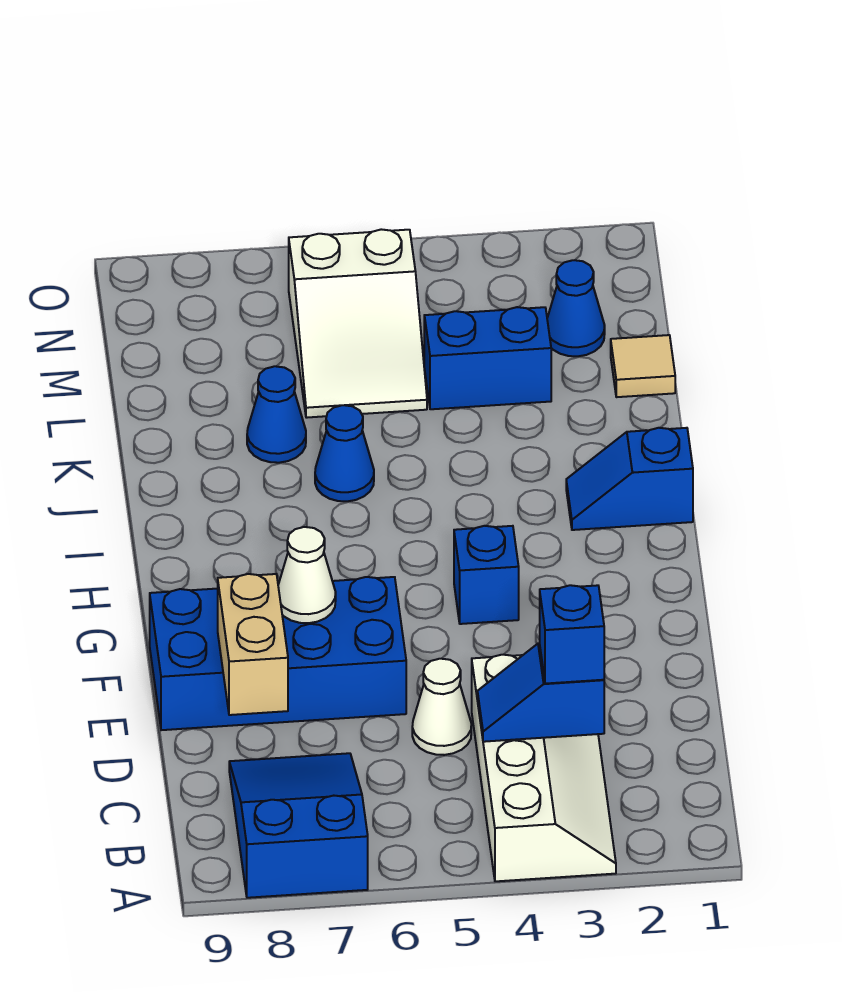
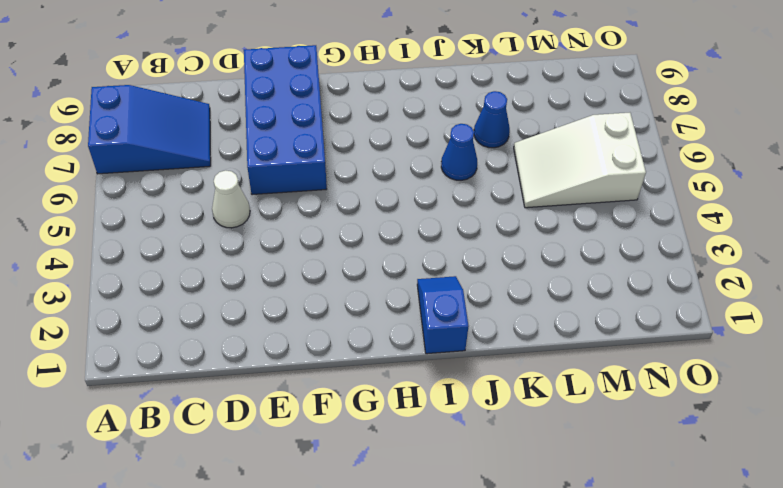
none -> white slope A3:D4 level 1 top 4
none -> blue brick G4 level 1
none -> tan tile L1 level 1

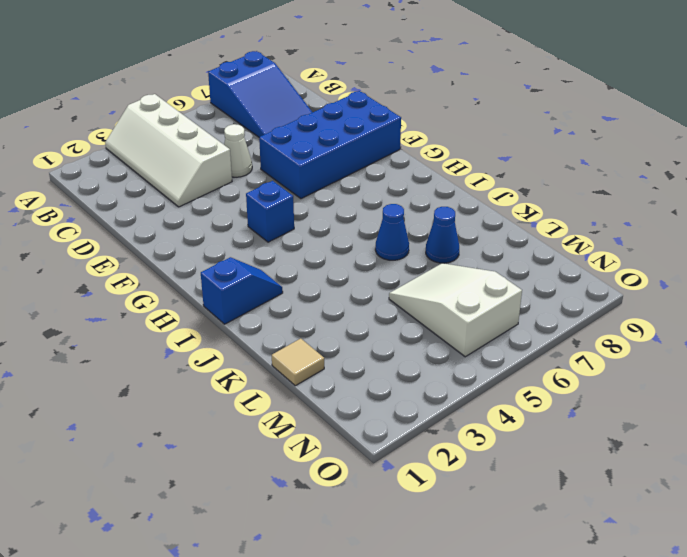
none -> blue brick L3:L4 level 1
none -> blue cone M2 level 1
none -> blue slope C3:C4 level 2 top 3

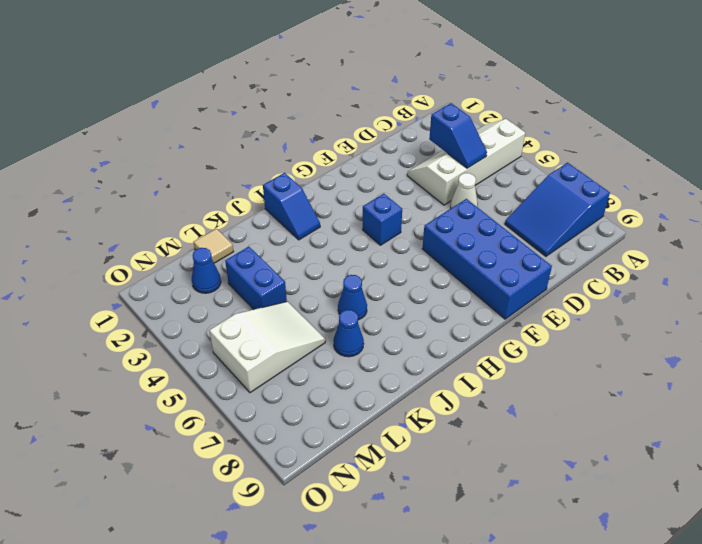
none -> tan brick D8:E8 level 2
none -> white cone F7 level 2
none -> blue brick C3 level 3

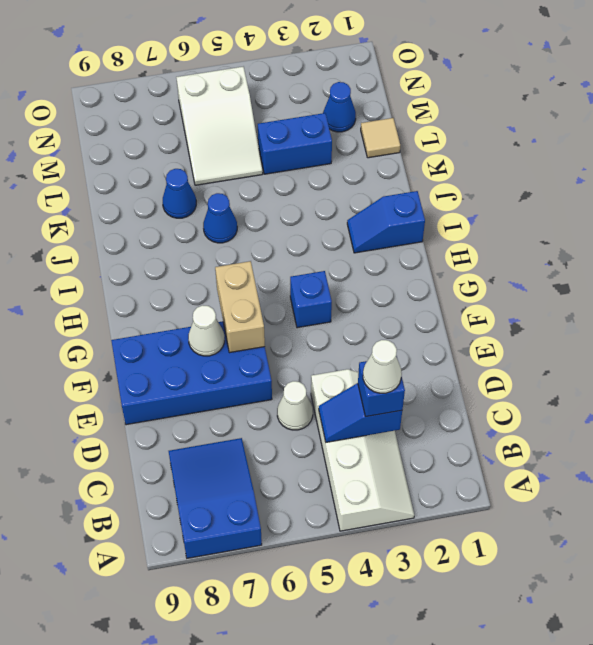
white cone C3 level 4 -> none
tan brick F6:G6 level 2 -> tan brick D8:E8 level 2

